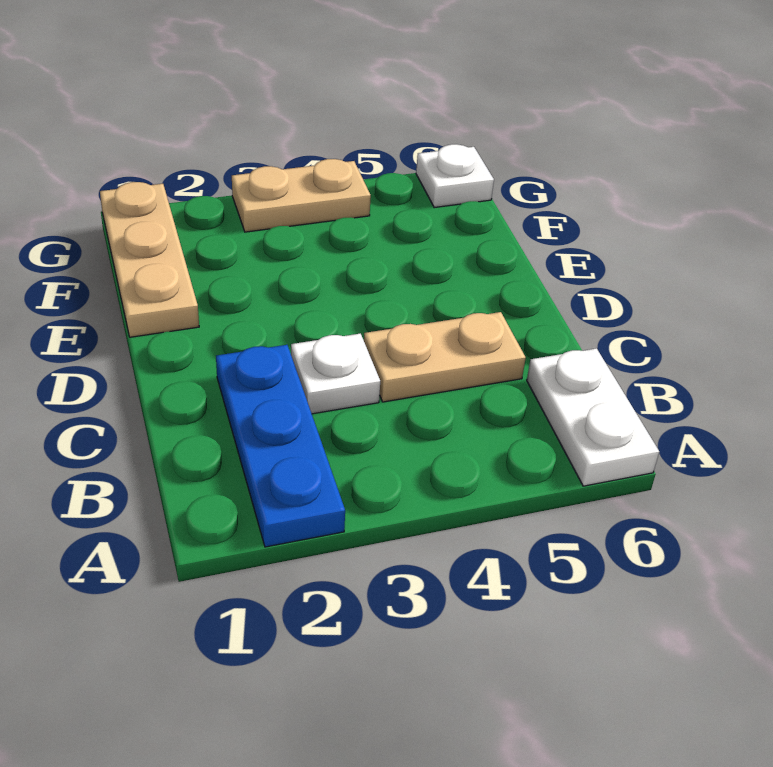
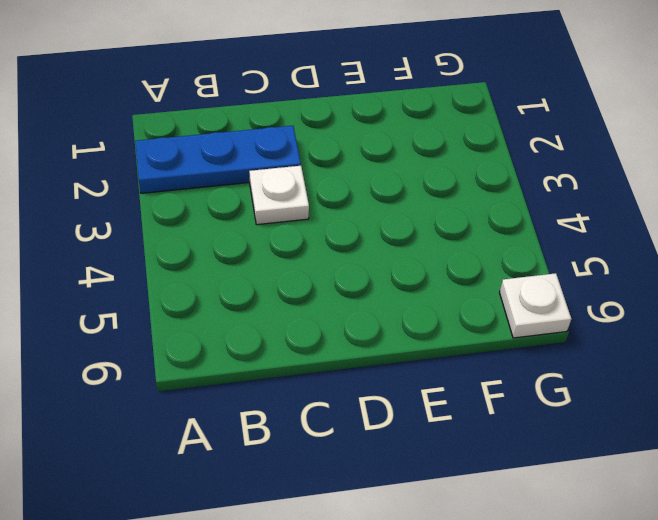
none -> white plate A6:B6 level 1
none -> tan plate C4:C5 level 1

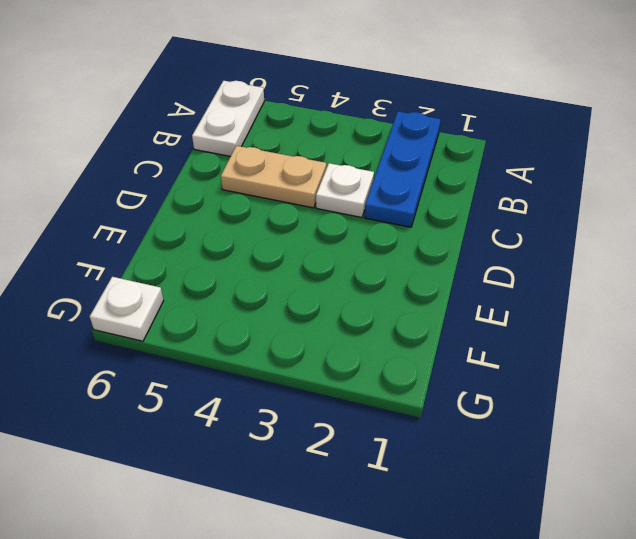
none -> tan plate E1:G1 level 1
none -> tan plate G3:G4 level 1

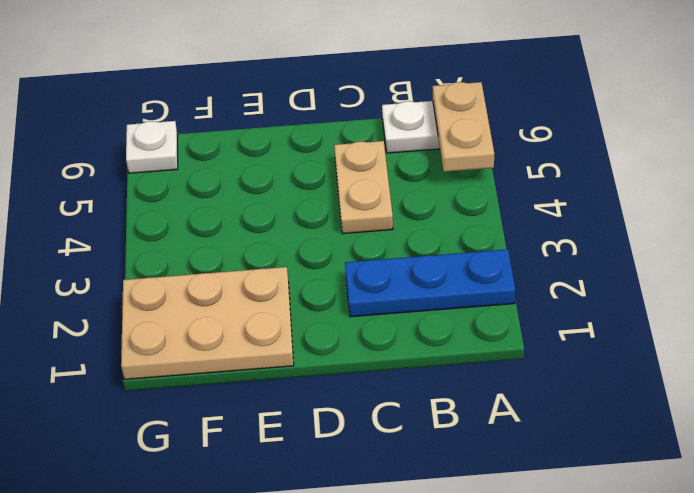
tan plate A5:A6 level 2 -> tan plate G3:G4 level 1
tan plate E1:G2 level 1 -> tan plate E1:G1 level 1
none -> white plate C3 level 1

